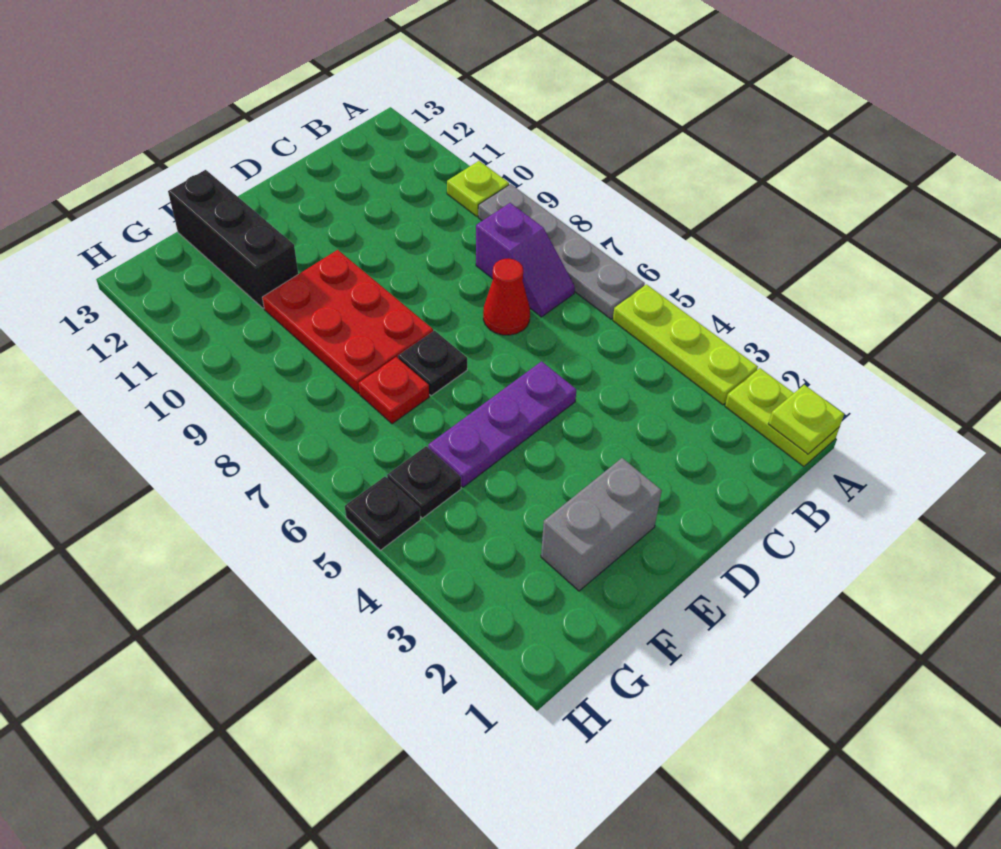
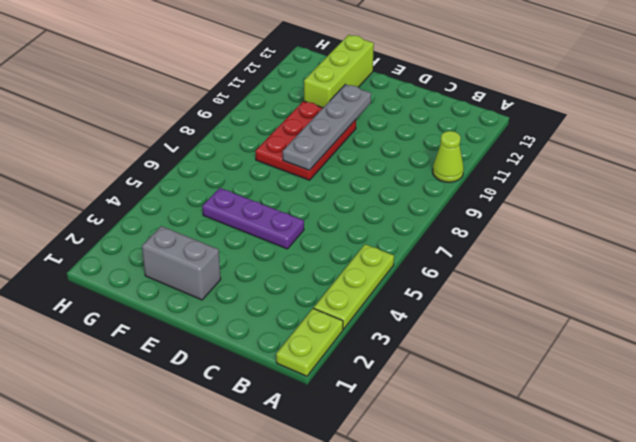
lime cone A10 level 1 -> lime plate A10 level 1
grey plate E8:E11 level 2 -> grey plate A6:A9 level 1
lime brick F11:F13 level 1 -> black brick F11:F13 level 1
none -> purple slope B7:B8 level 1 top 8
none -> red cone C7 level 1
none -> black plate E7 level 1

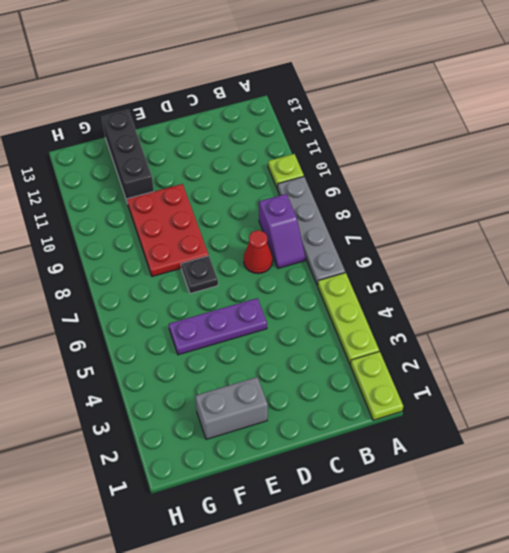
none -> red plate F7 level 1
none -> black plate G5 level 1
none -> black plate H5 level 1

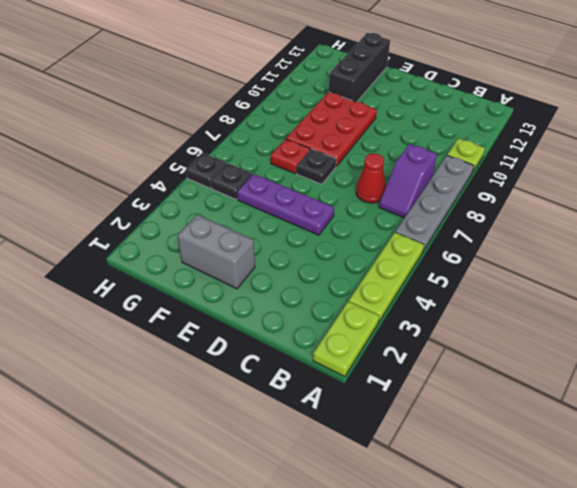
none -> lime plate A1 level 2

